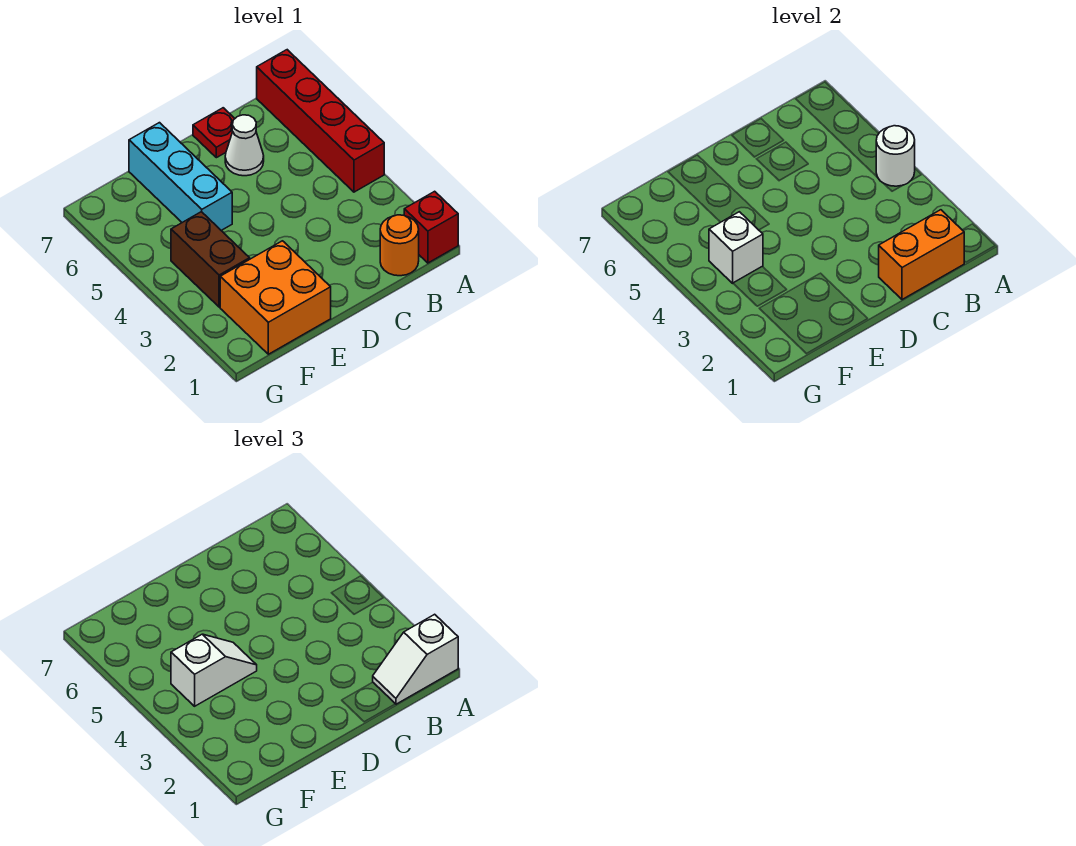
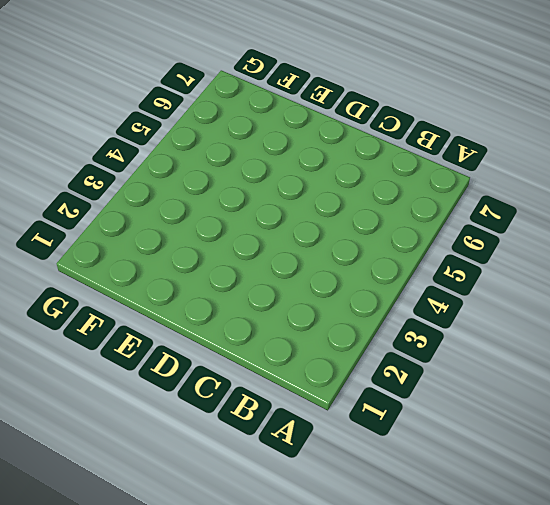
none -> red brick A1 level 1
none -> red brick A4:A7 level 1
none -> orange round brick B1 level 1

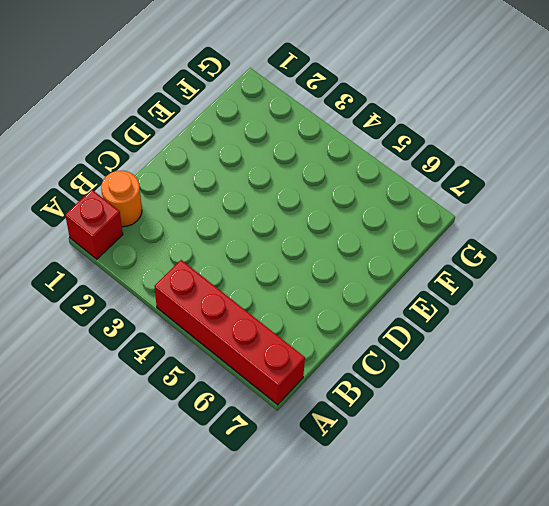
none -> white cone C6 level 1
none -> red plate C7 level 1
none -> orange brick E1:F2 level 1

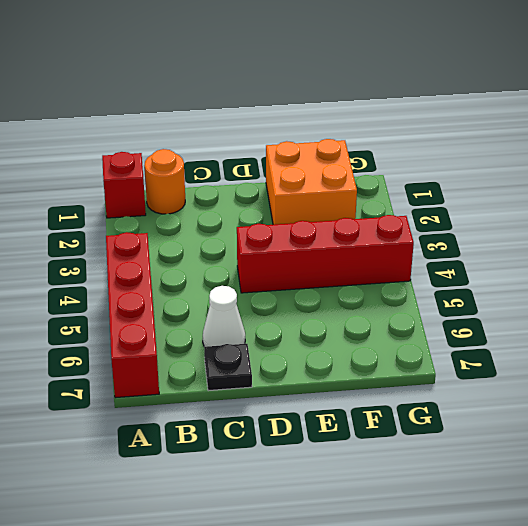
black plate C7 level 1 -> red plate C7 level 1
red brick D4:G4 level 1 -> brown brick F3:F4 level 1
none -> cyan brick E5:E7 level 1
none -> white round brick A4 level 2
none -> orange brick B1:C1 level 2

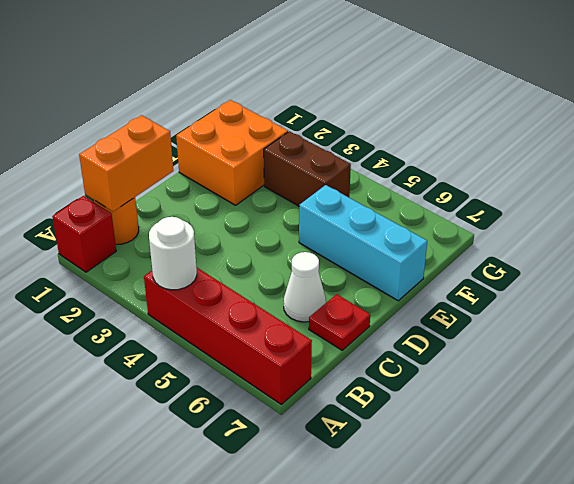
none -> white brick F4 level 2
none -> white slope A1:B1 level 3 top A
none -> white slope E4:F4 level 3 top F

